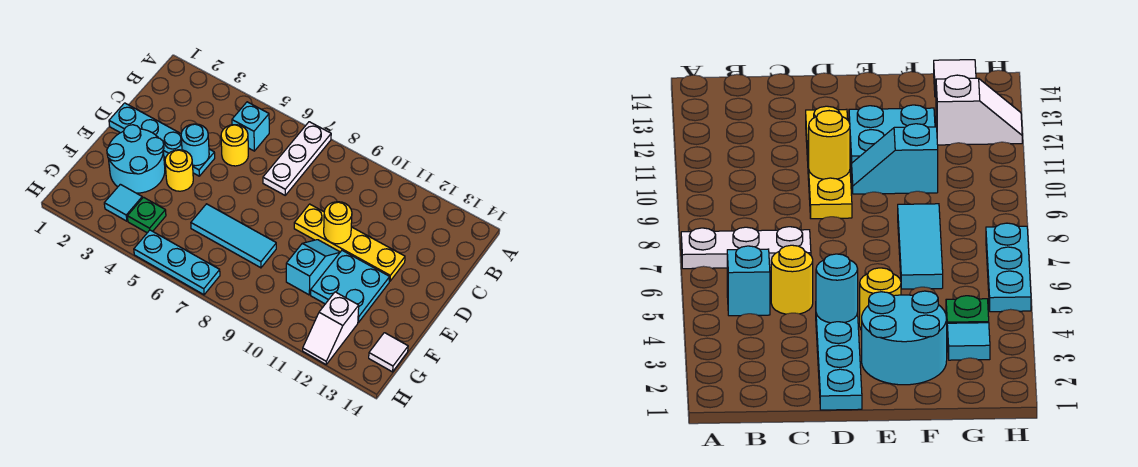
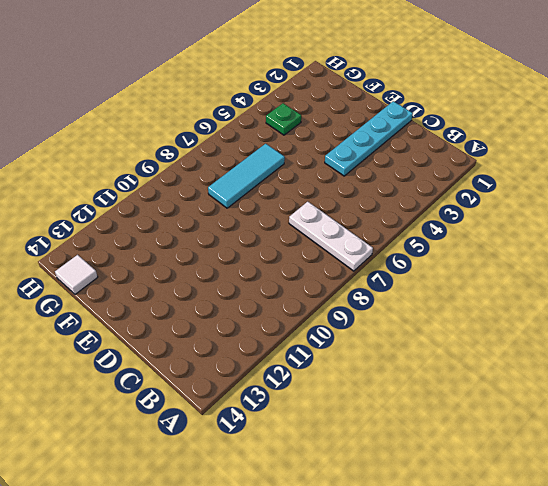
none -> cyan brick B5 level 1
none -> yellow round brick C5 level 1
none -> yellow plate D9:D12 level 1

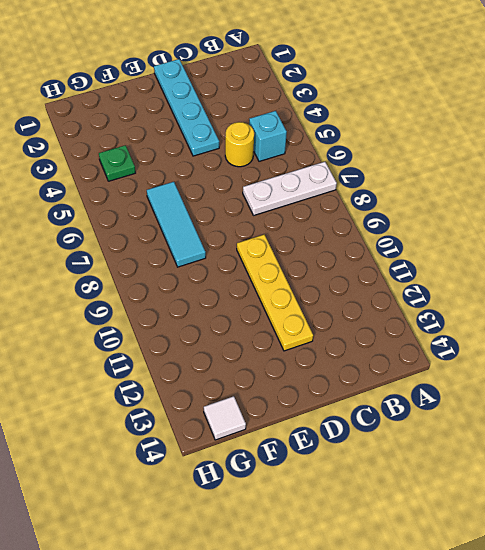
none -> cyan round brick E2:F3 level 1
none -> yellow round brick E4 level 1
none -> cyan slope E10:F10 level 1 top F

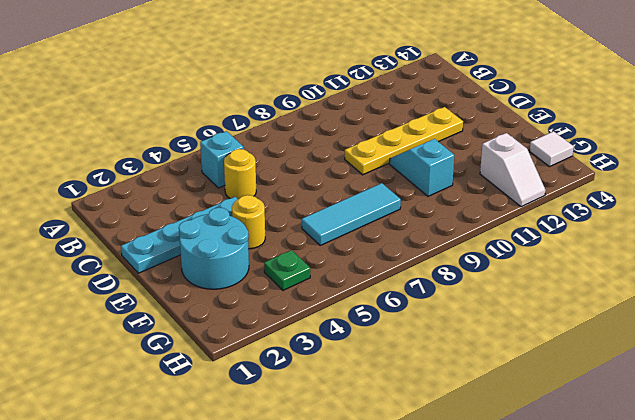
none -> white plate A7:C7 level 1
none -> cyan plate E11:F12 level 1
none -> cyan tile G3 level 1

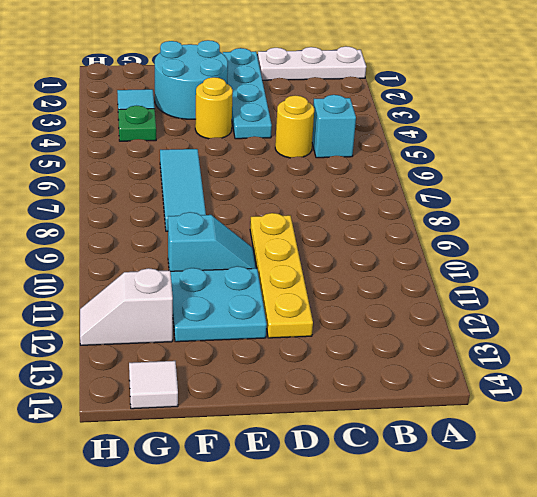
white plate A1:C1 level 1 -> white plate A7:C7 level 1
none -> cyan plate H5:H7 level 1
none -> cyan round brick D4 level 2
none -> yellow round brick D10 level 2

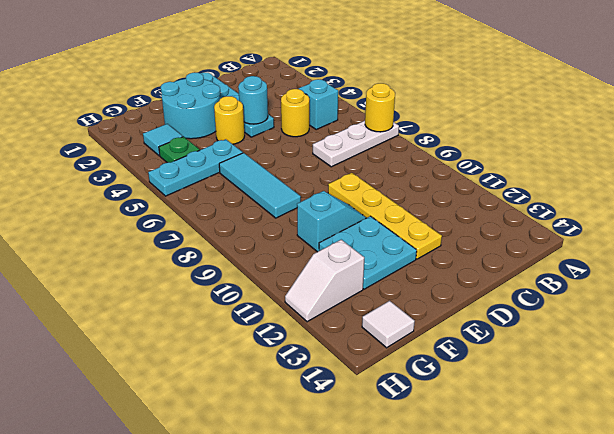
yellow round brick A7 level 2 -> yellow round brick D10 level 2
cyan plate F5:H5 level 1 -> cyan plate H5:H7 level 1

